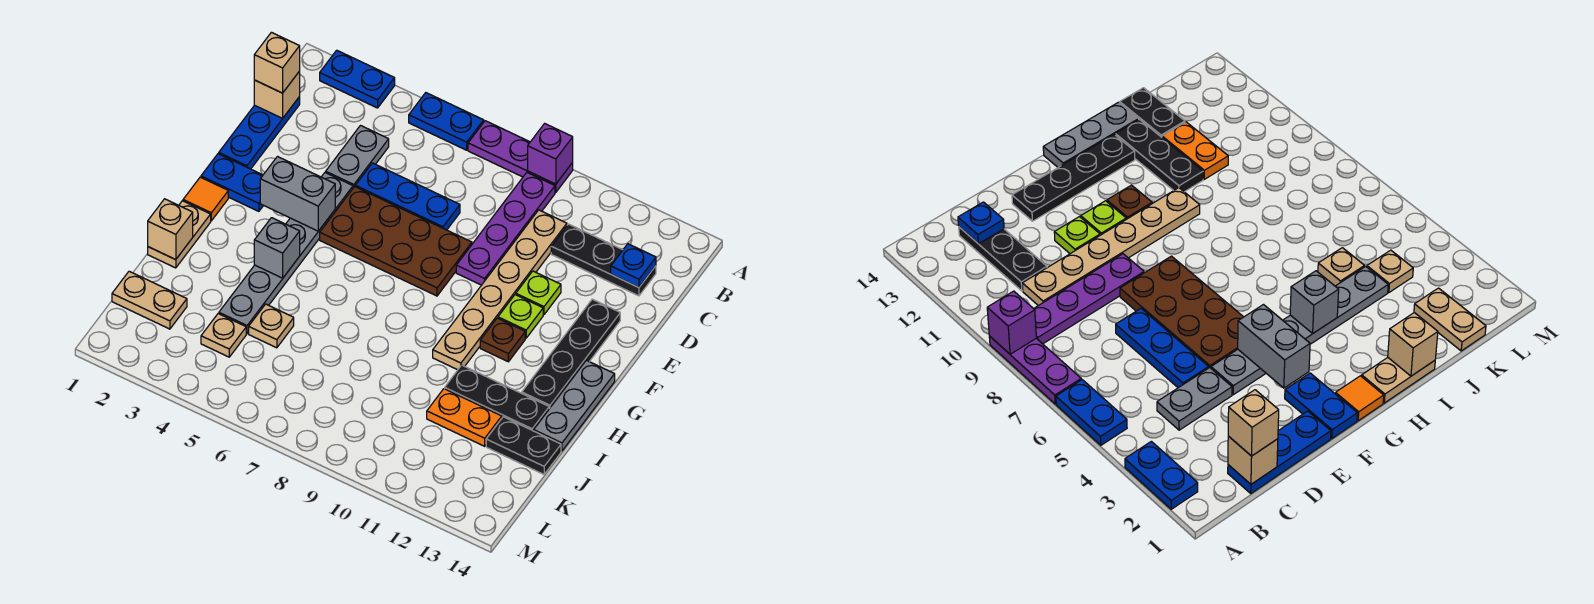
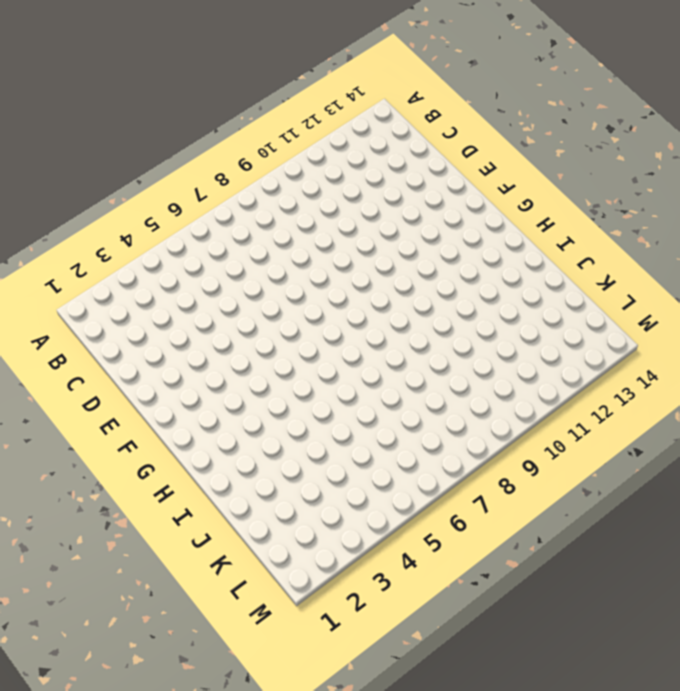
none -> blue plate A2:A3 level 1
none -> blue plate A5:A6 level 1
none -> purple plate A7:A9 level 1
none -> purple plate B9:E9 level 1

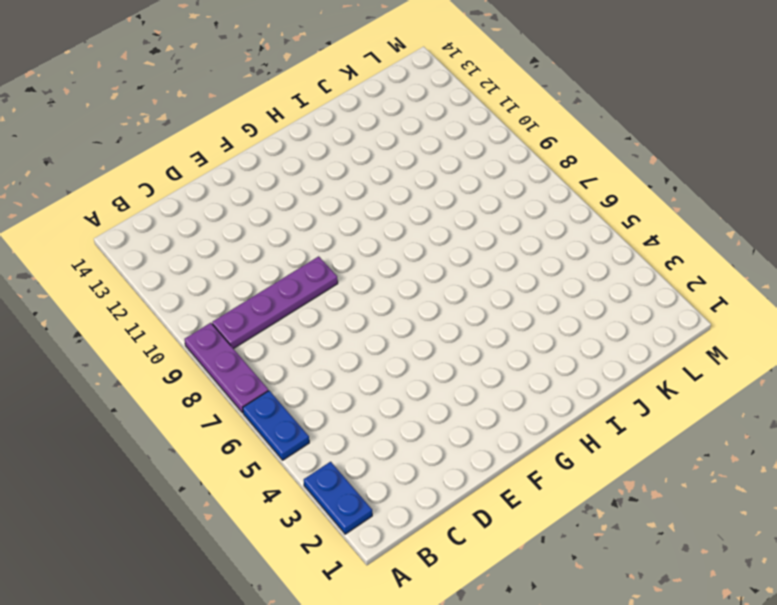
none -> blue plate C1:E1 level 1
none -> grey plate C4:D4 level 1
none -> tan plate C10:H10 level 1
none -> black plate C11:C13 level 1

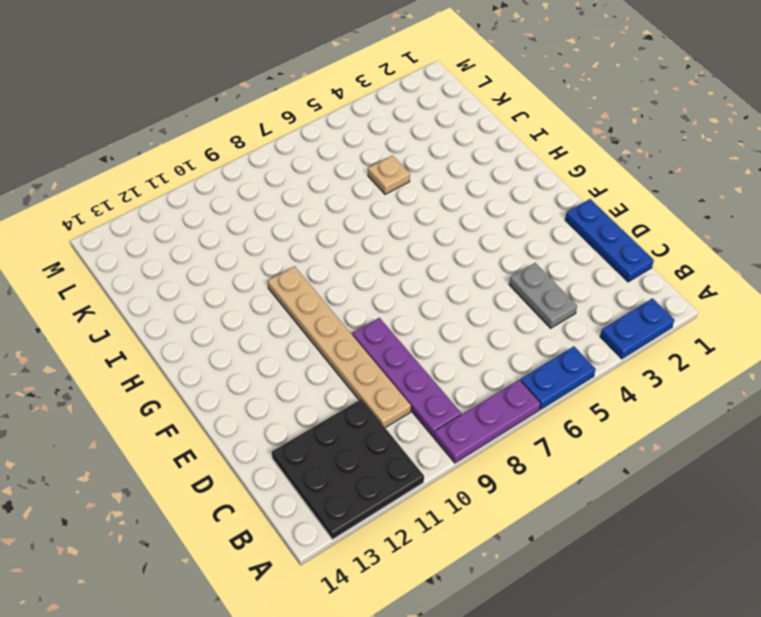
black plate A11:C13 level 1 -> black plate C11:C13 level 1
none -> blue plate D5:D7 level 1
none -> grey plate E4:J4 level 1
none -> brown plate E5:F8 level 1
none -> lime plate E11 level 1

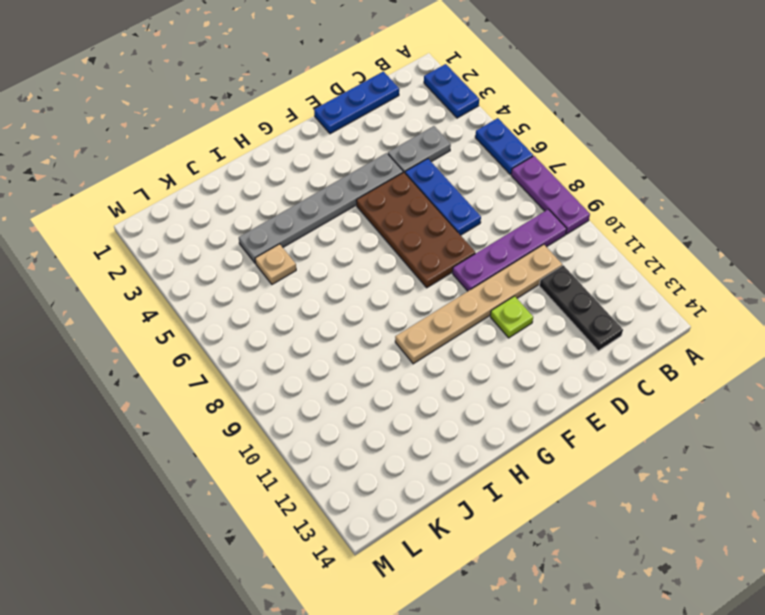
none -> black plate E13:H13 level 1
none -> blue plate F1:F2 level 1
none -> lime plate F11 level 1
none -> orange tile G1 level 1

